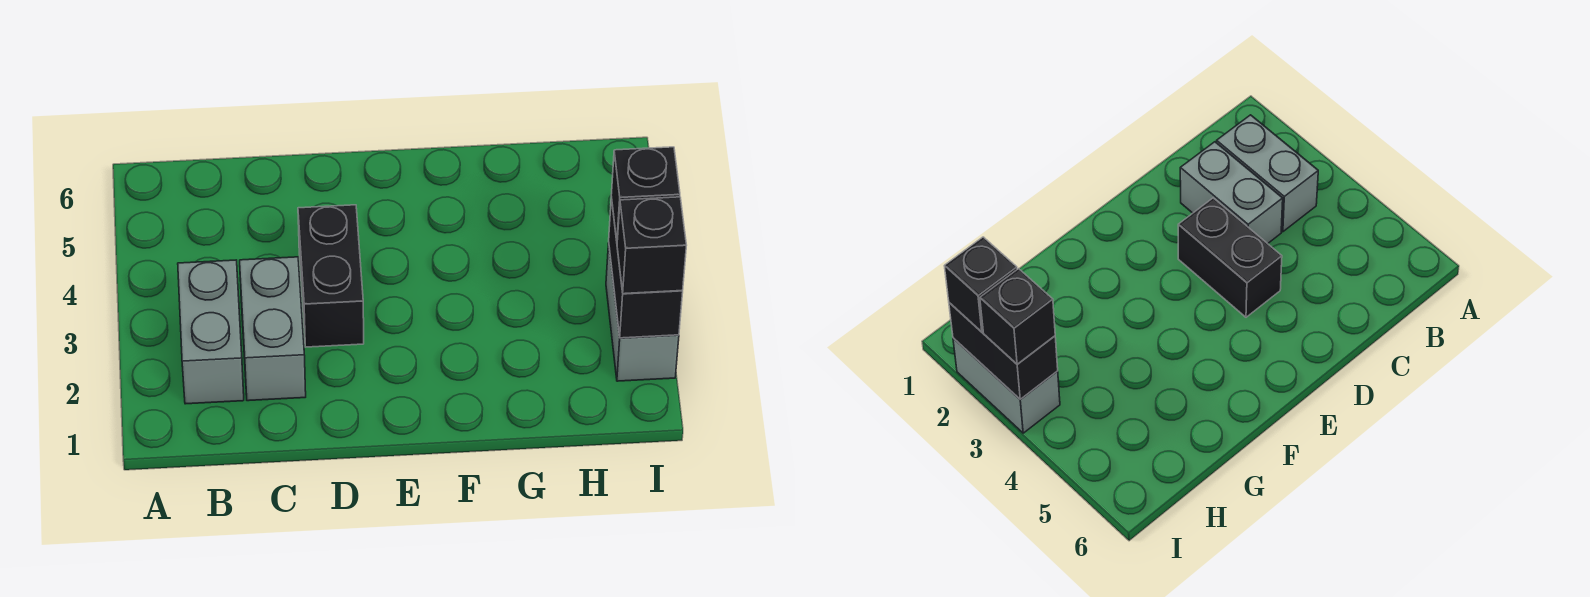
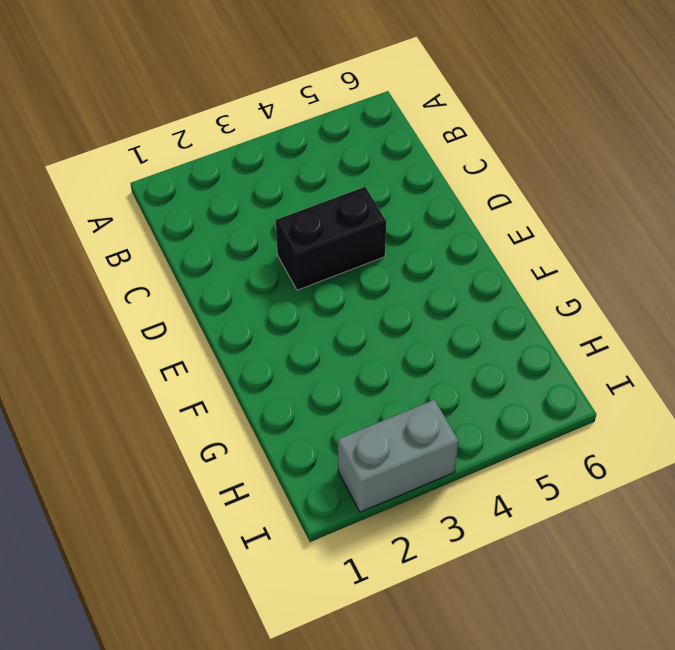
none -> grey brick B2:B3 level 1
none -> grey brick C2:C3 level 1

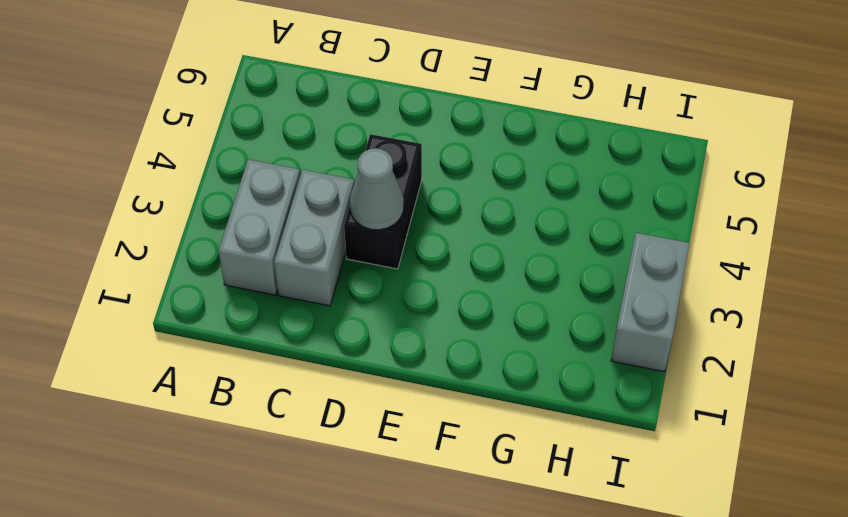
grey cone D3 level 2 -> none
none -> black brick I2:I3 level 2
none -> black brick I2 level 3

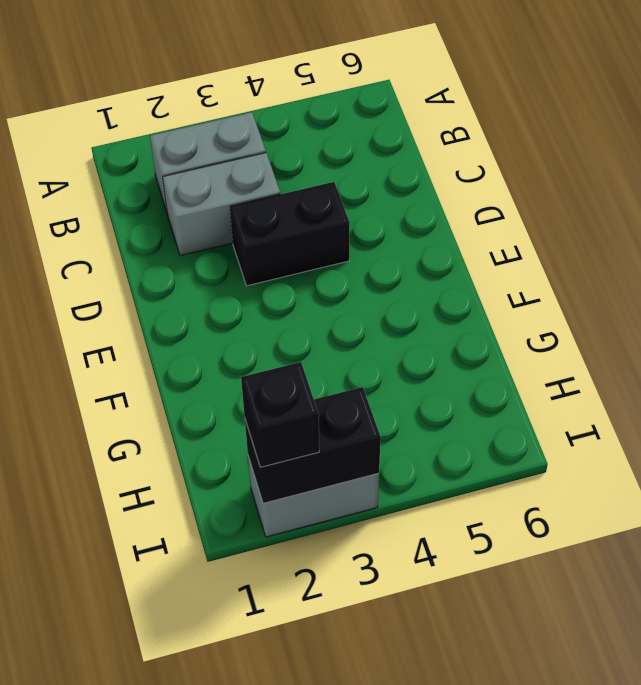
none -> black brick I3 level 3

